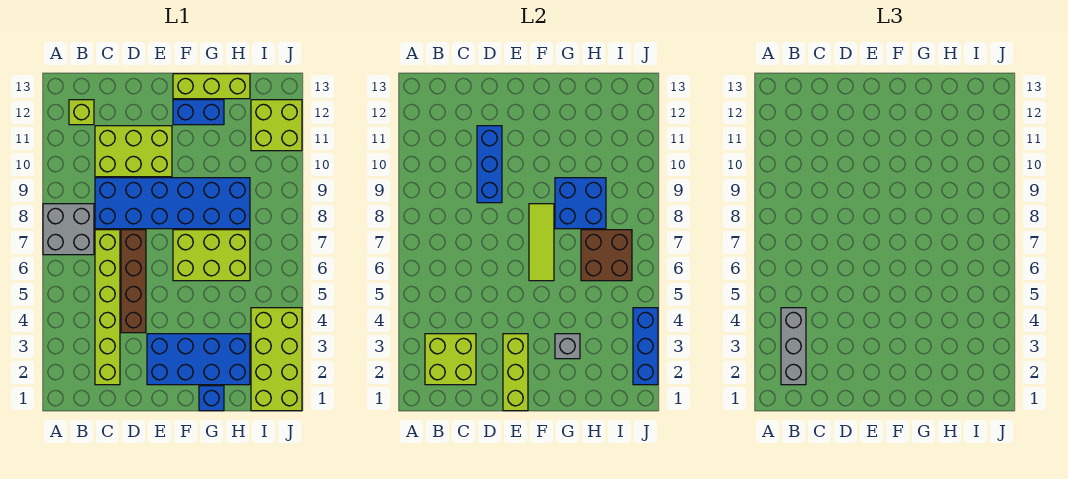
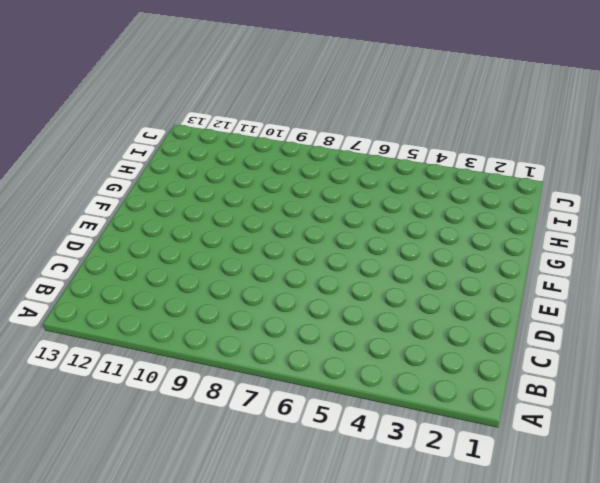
none -> grey brick A7:B8 level 1
none -> lime brick B12 level 1
none -> lime brick C2:C7 level 1

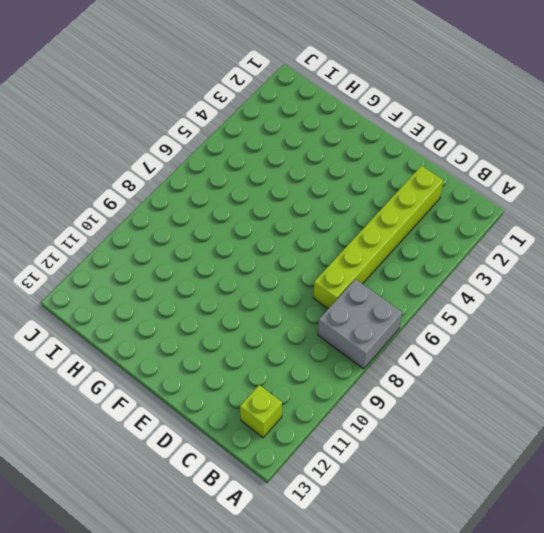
none -> blue brick C8:H9 level 1
none -> lime brick C10:E11 level 1
none -> brown brick D4:D7 level 1

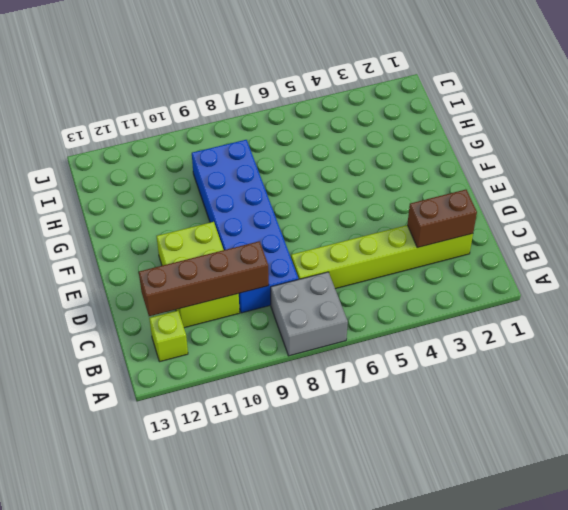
brown brick C2:C3 level 2 -> lime brick B2:C3 level 2
brown brick C9:C12 level 2 -> brown brick D4:D7 level 1
none -> blue brick E2:H3 level 1
none -> lime brick F6:H7 level 1
none -> blue brick F12:G12 level 1

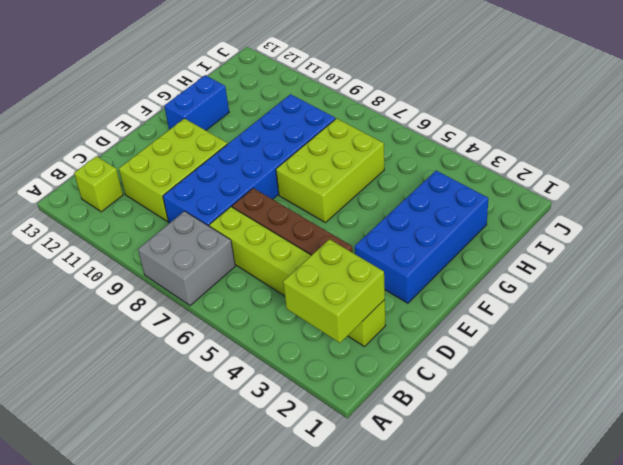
none -> lime brick F13:H13 level 1
none -> blue brick G1 level 1
none -> lime brick I1:J4 level 1

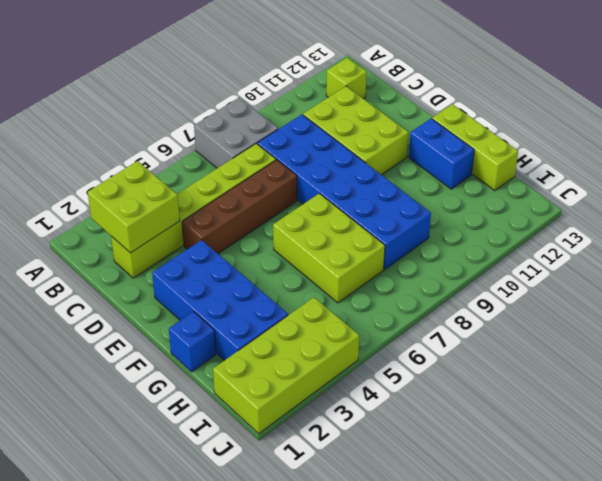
none -> lime brick I11:J12 level 1
none -> blue brick D9:D11 level 2
none -> lime brick E1:E3 level 2

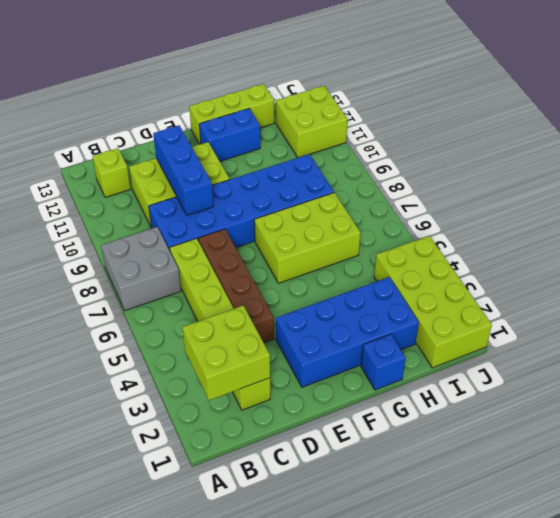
none -> lime brick E1:E3 level 2
none -> lime tile F6:F8 level 2
none -> grey brick G3 level 2

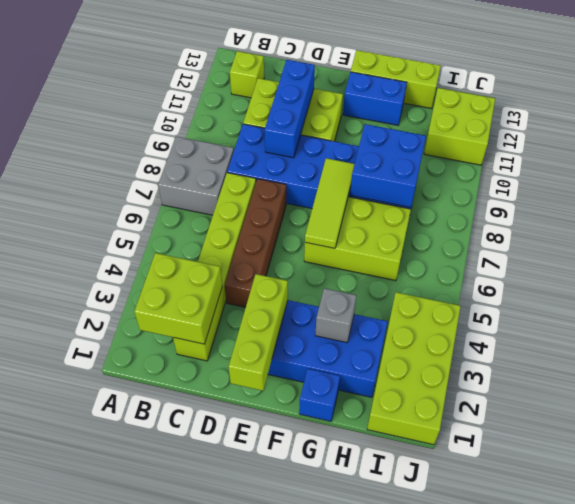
none -> brown brick H6:I7 level 2
none -> blue brick J2:J4 level 2
none -> grey brick B2:B4 level 3

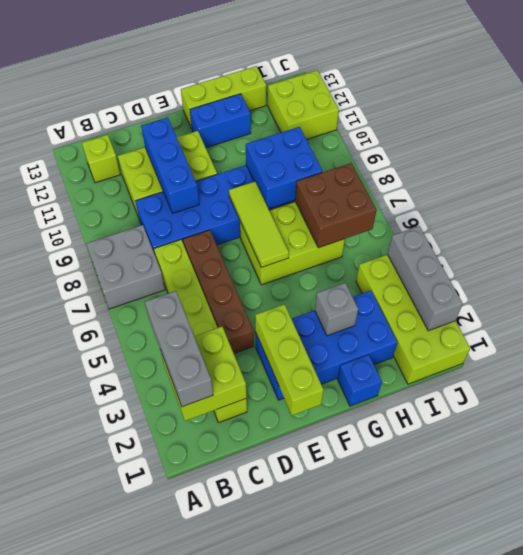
grey brick J2:J4 level 2 -> blue brick J2:J4 level 2

